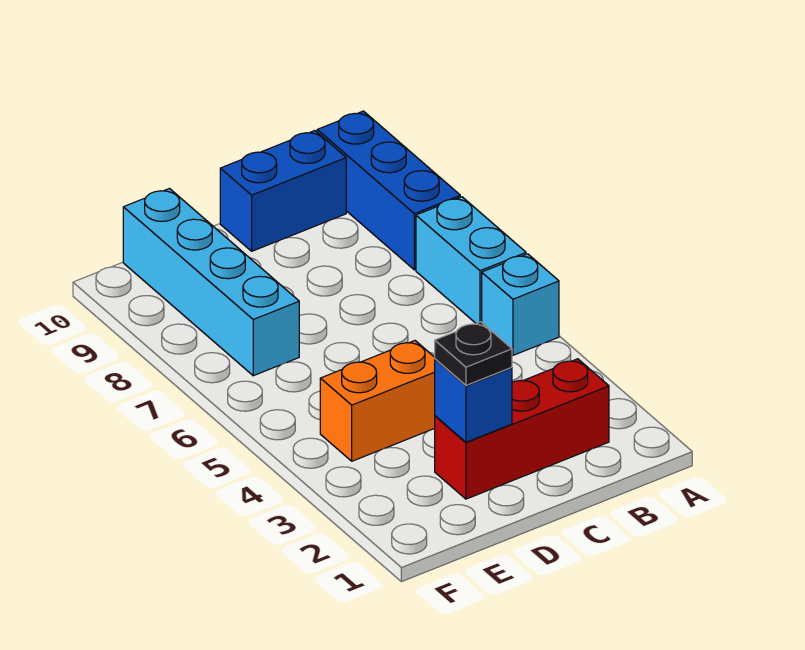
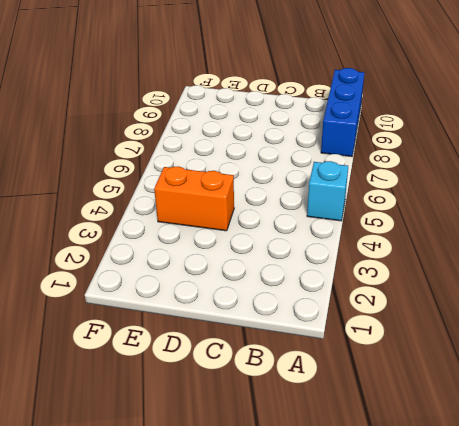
none -> cyan brick A6:A7 level 1
none -> red brick B2:D2 level 1

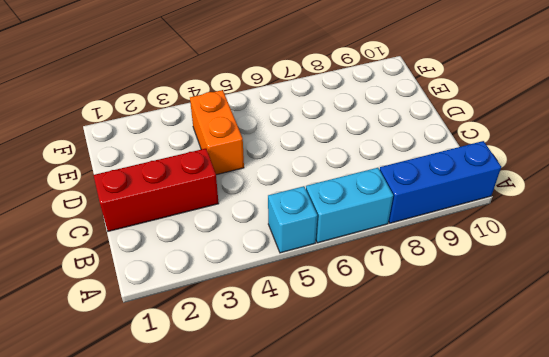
red brick C1:C3 level 1 -> red brick B2:D2 level 1
none -> blue brick B10:C10 level 1
none -> cyan brick E7:E10 level 1

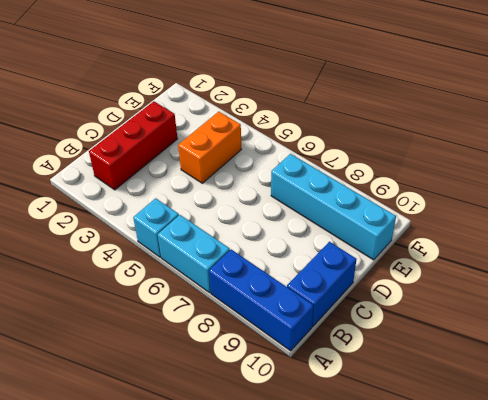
none -> blue brick D2 level 2
none -> black plate D2 level 3

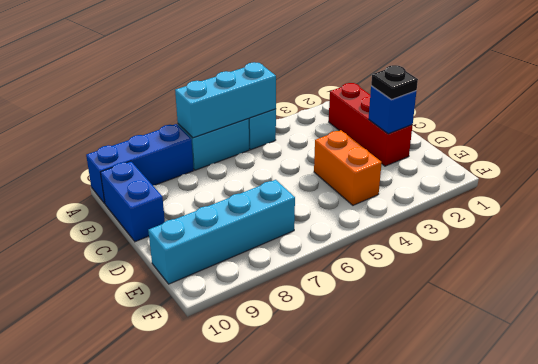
cyan brick A5:A7 level 2 -> none

